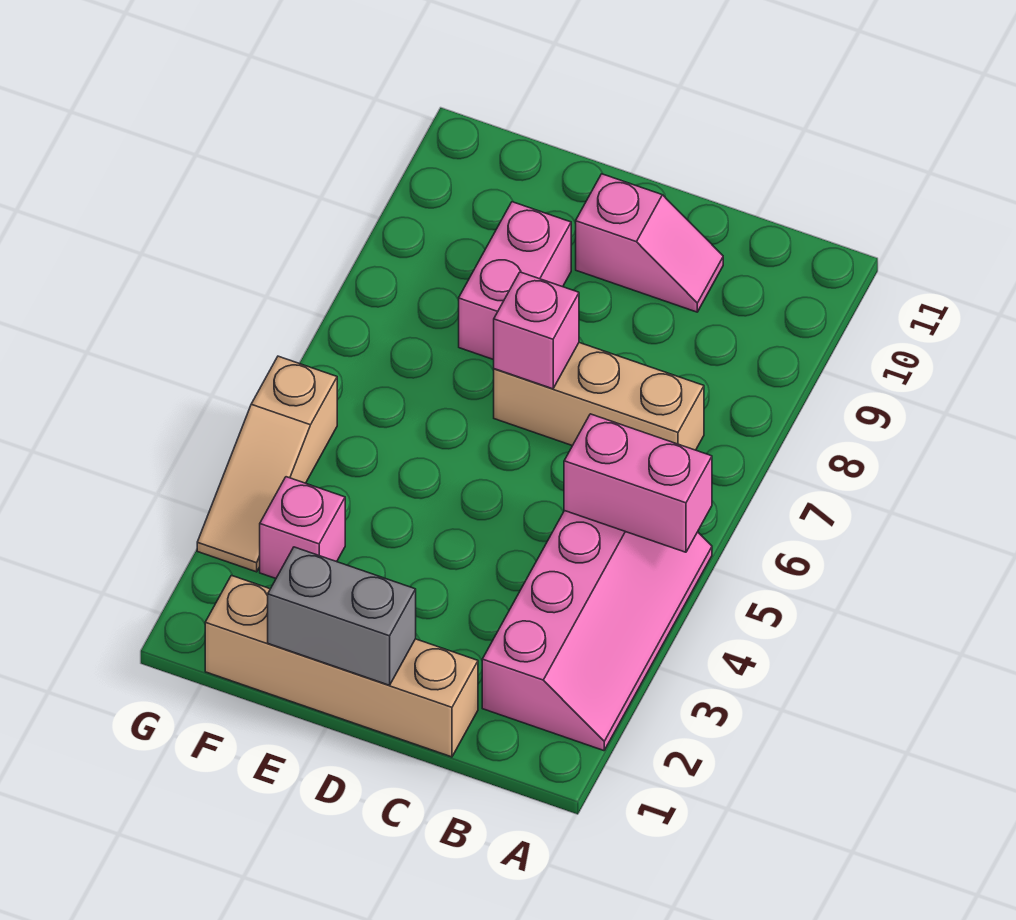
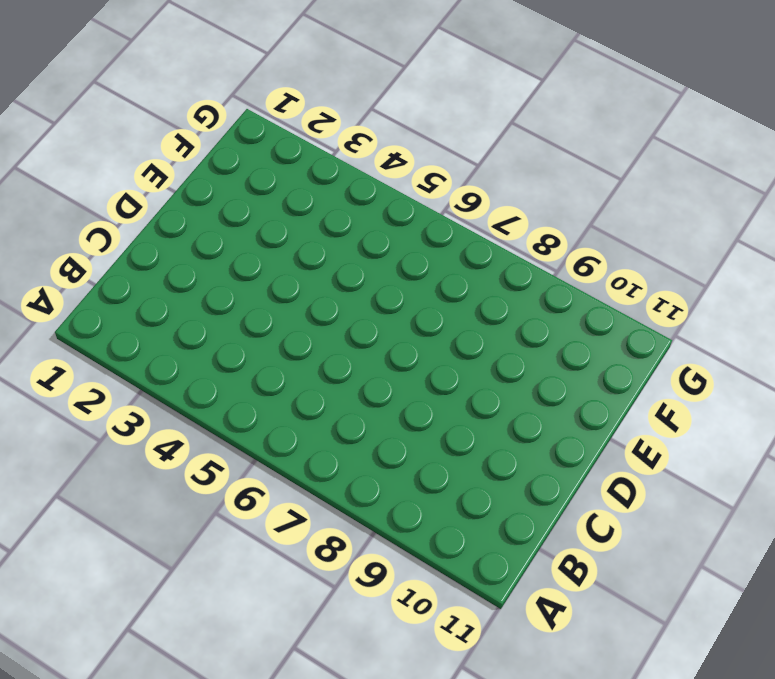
none -> pink slope A2:B5 level 1 top B
none -> tan brick B7:D7 level 1

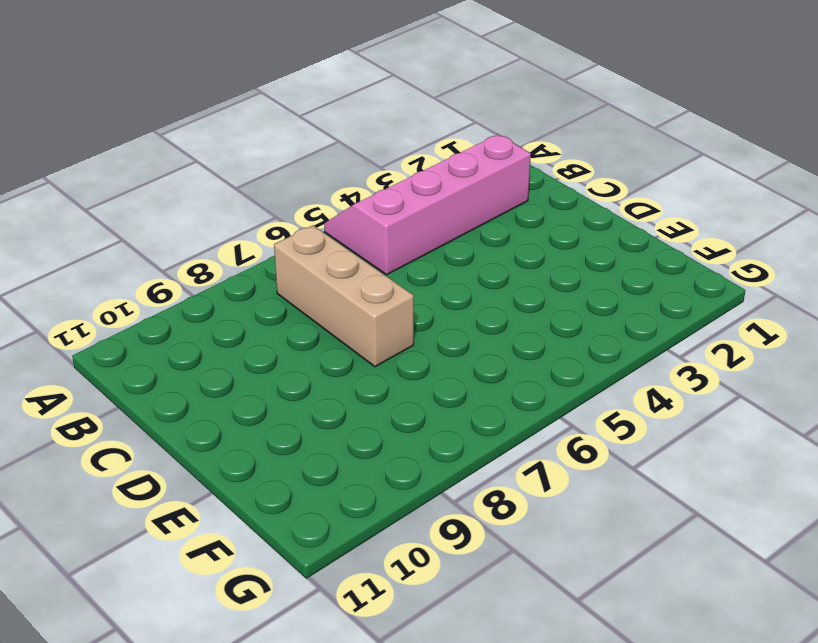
none -> tan brick C1:F1 level 1
none -> pink slope C10:D10 level 1 top D

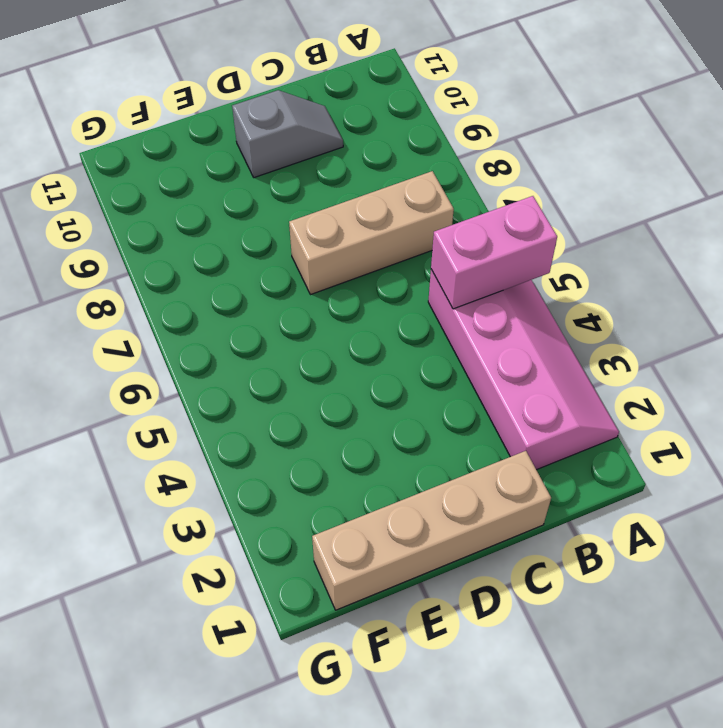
grey slope C10:D10 level 1 top D -> pink slope C10:D10 level 1 top D
none -> pink brick E8:E9 level 1
none -> pink brick F3 level 1

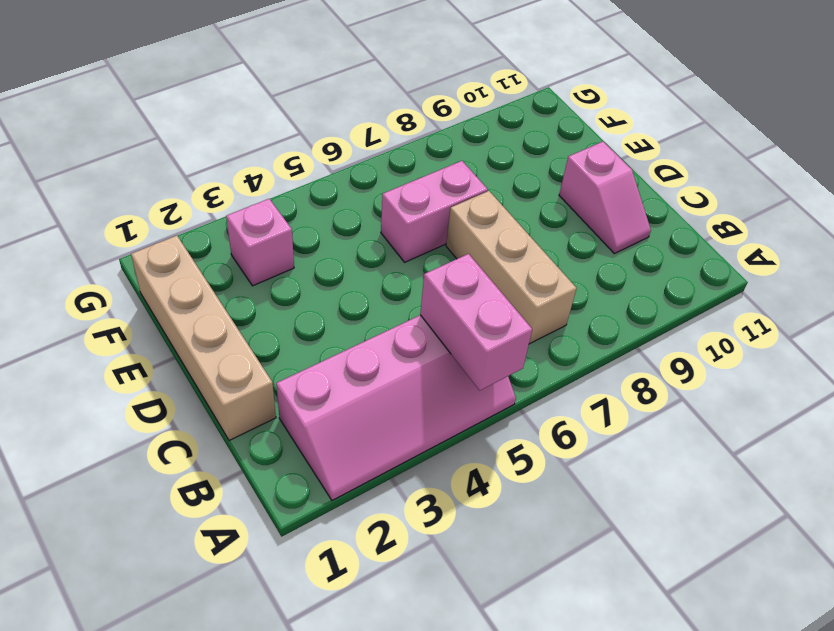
pink brick E6:E7 level 1 -> pink brick E8:E9 level 1
none -> tan slope G3:G5 level 1 top 5
none -> grey brick D1:E1 level 2

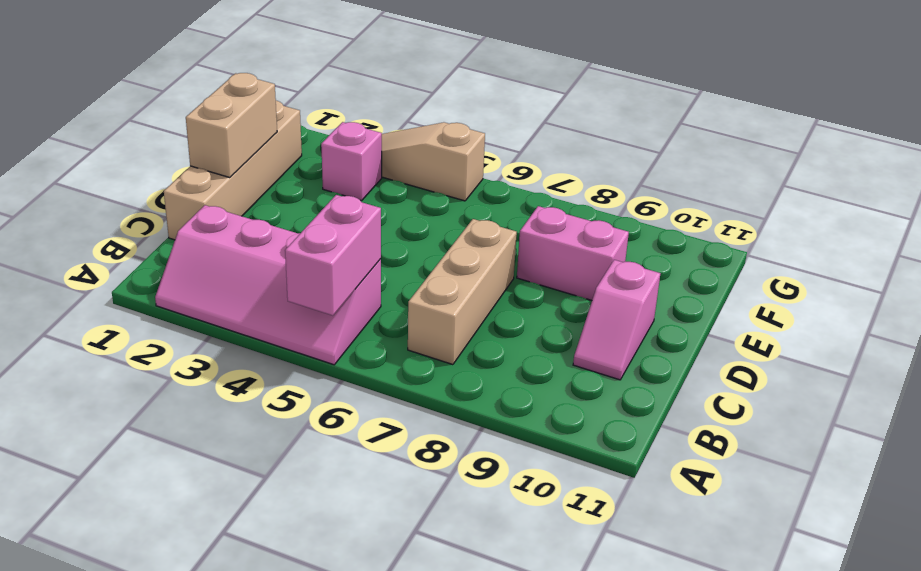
tan brick D1:E1 level 2 -> grey brick D1:E1 level 2
none -> pink brick D7 level 2

